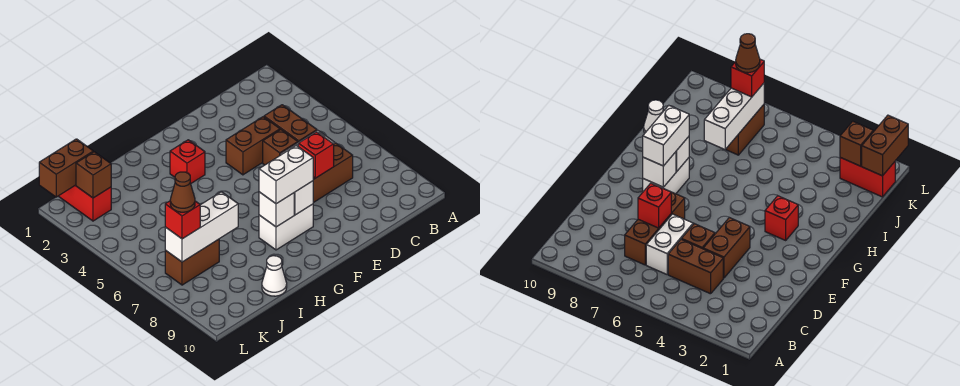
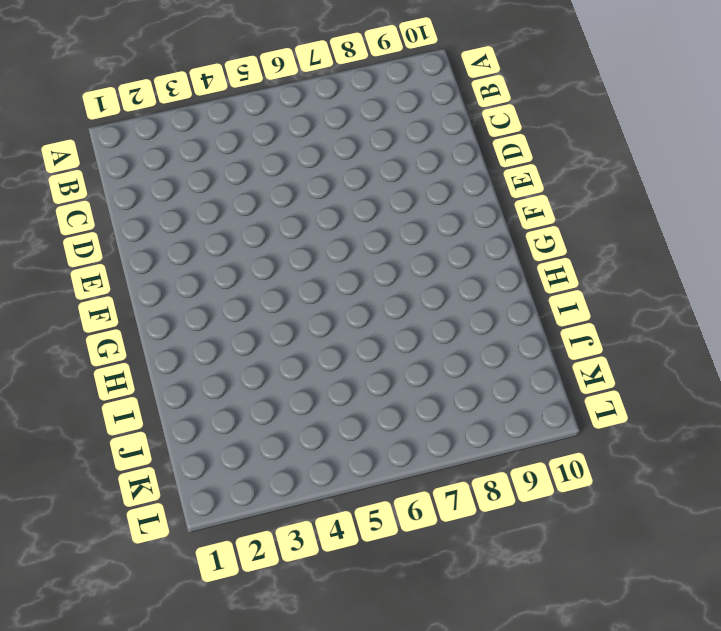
none -> brown brick C4:C5 level 1
none -> white brick C6:D6 level 1
none -> brown brick C7:E7 level 1

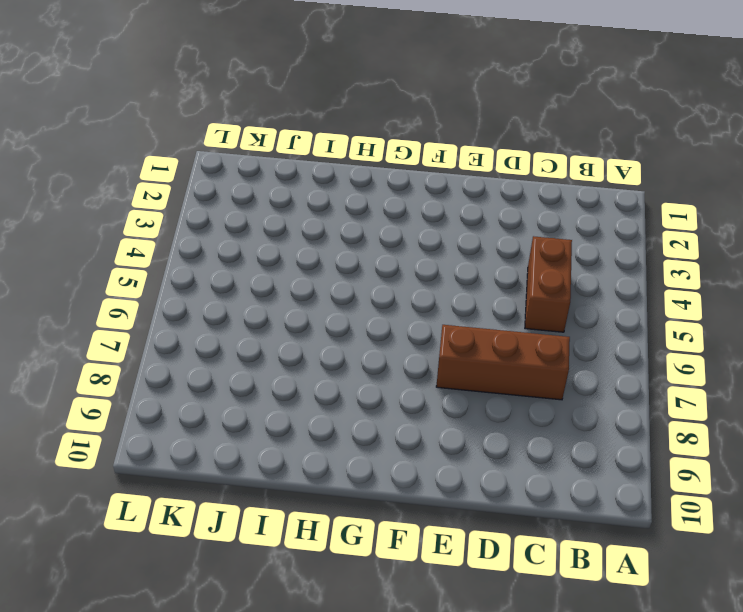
none -> white brick C6:D6 level 1
none -> brown brick D4:E4 level 1
none -> brown brick D5 level 1

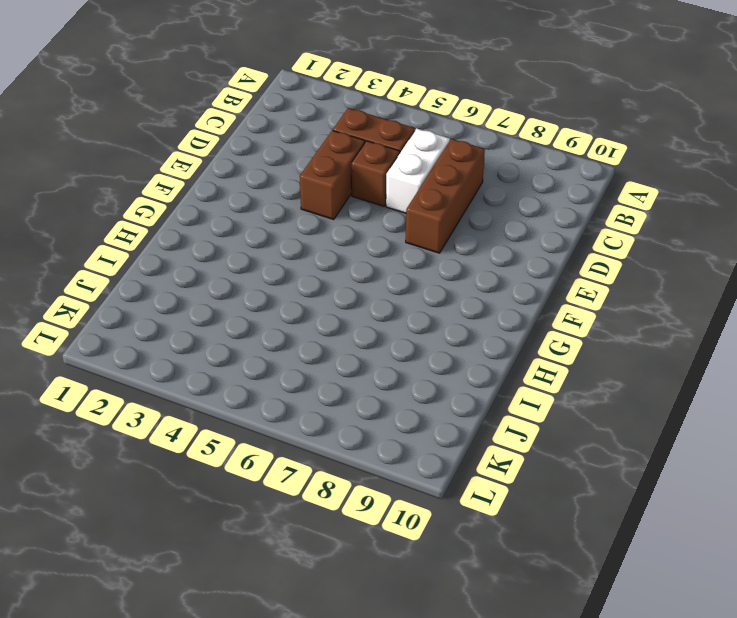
none -> white brick F8:G8 level 1
none -> red brick G3 level 1
none -> white cone I10 level 1

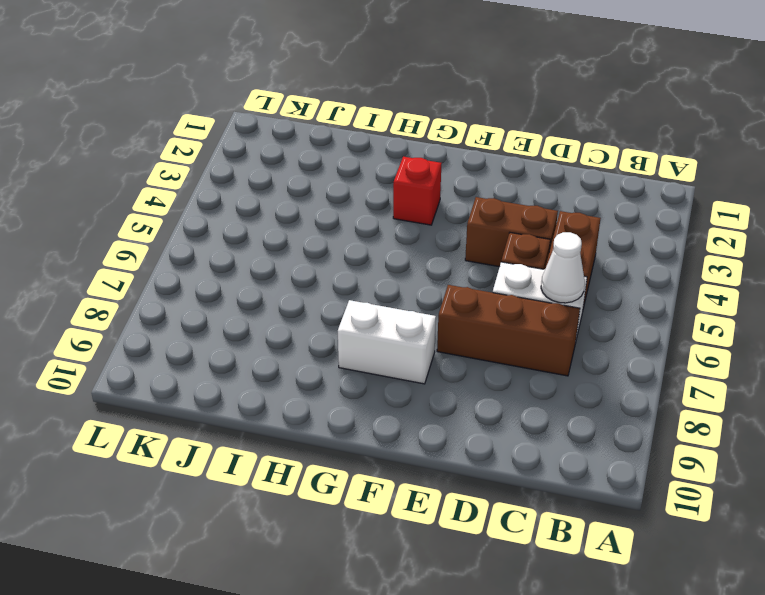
white cone C6 level 2 -> white cone I10 level 1
none -> brown brick J7:K7 level 1
none -> red brick K1:K2 level 1
none -> red brick D7 level 2

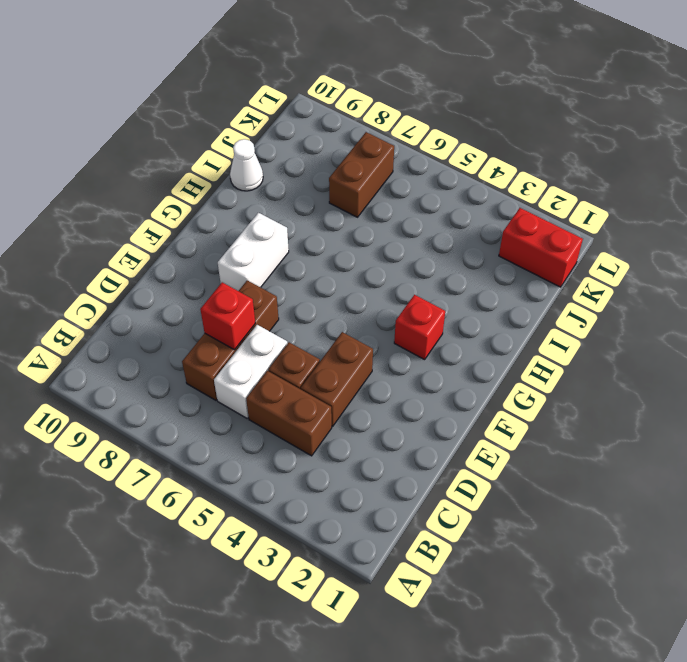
none -> white brick F8 level 2
none -> white brick G8 level 2
none -> white brick I7:K7 level 2

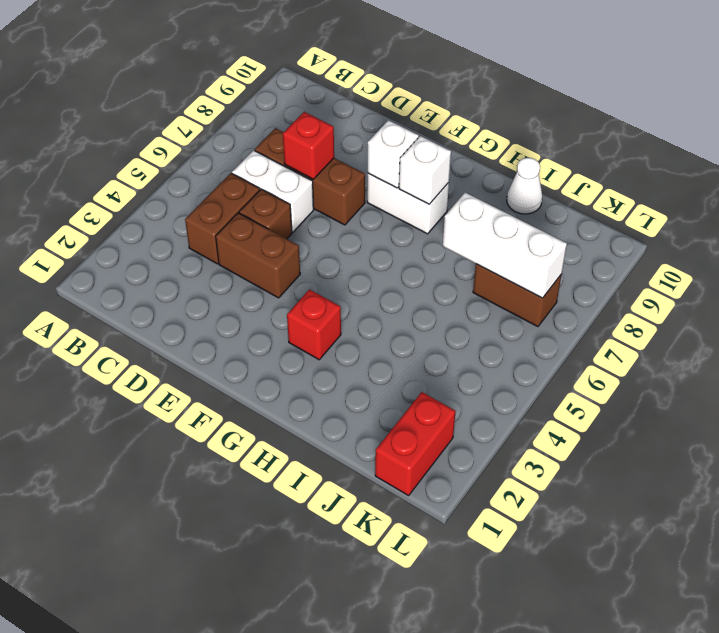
none -> brown brick K1:L1 level 2
none -> brown brick K2 level 2
none -> white brick F8:G8 level 3

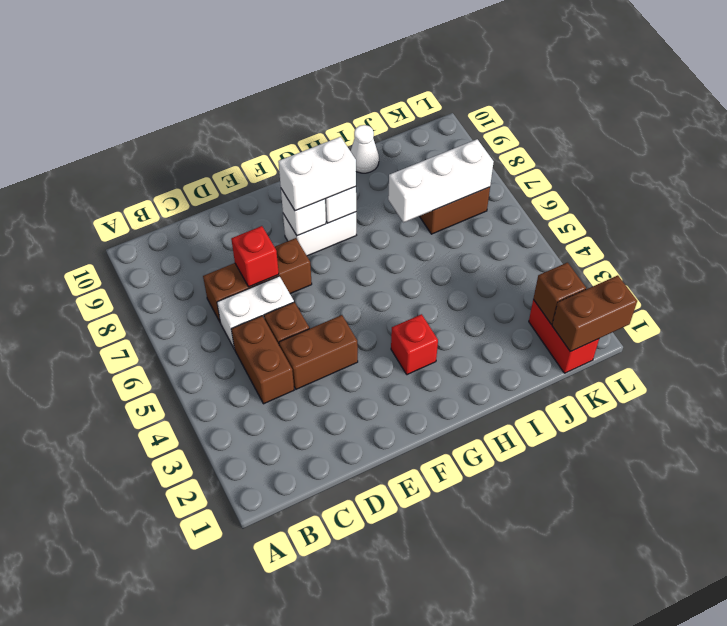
none -> red brick K7 level 3
none -> brown cone K7 level 4

